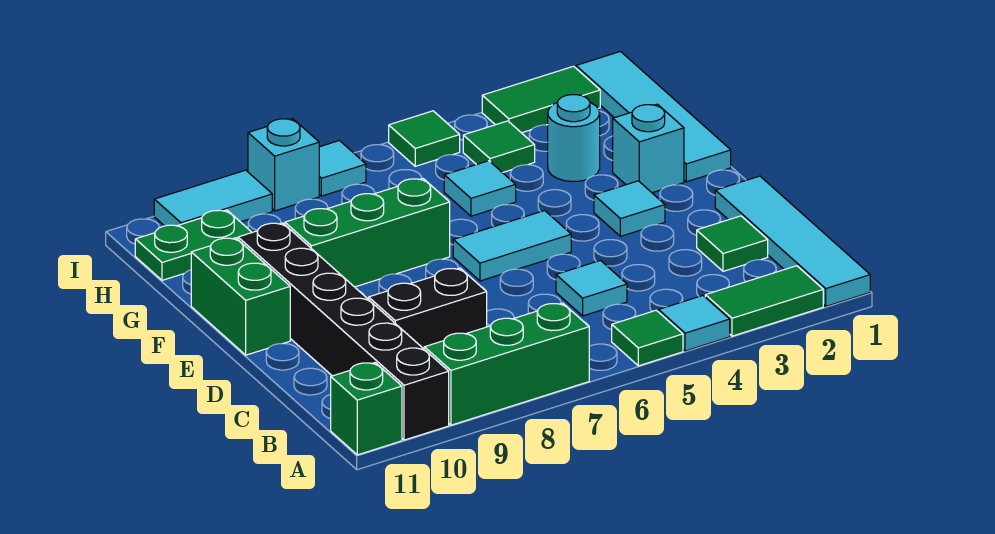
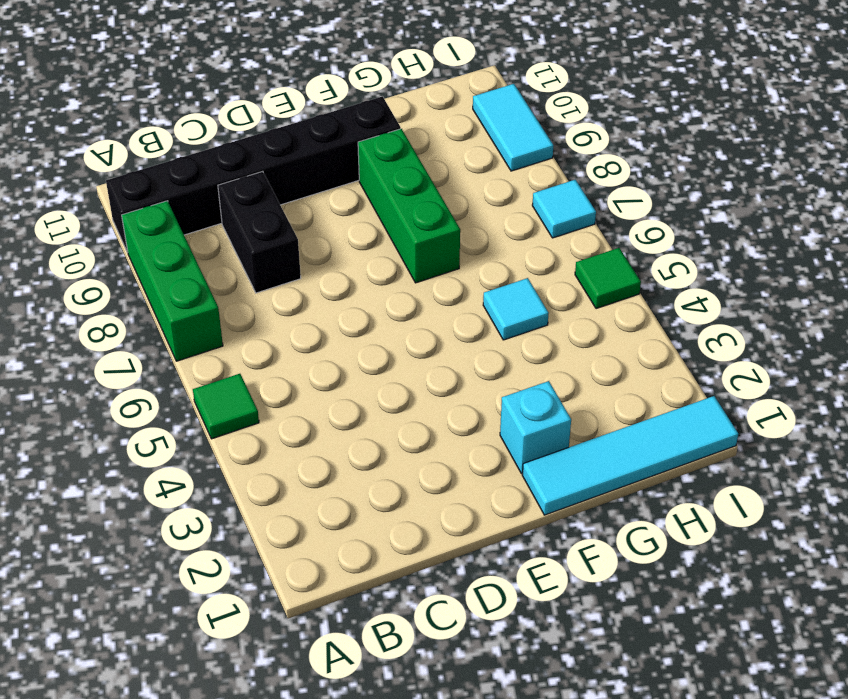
none -> cyan tile A1:D1 level 1
none -> green tile A2:A3 level 1
none -> cyan tile A4 level 1

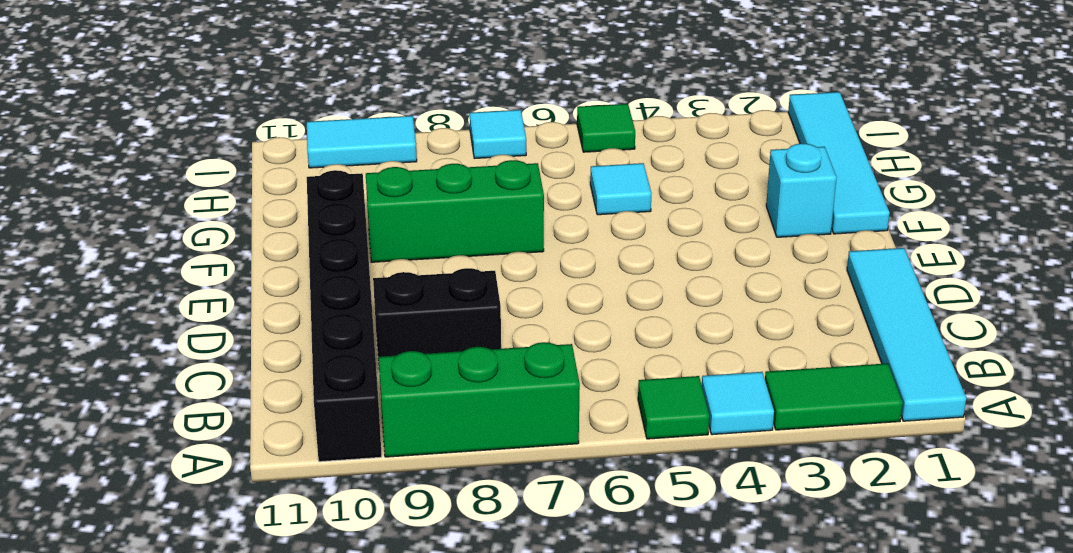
none -> green brick A11 level 1
none -> green tile C2 level 1
none -> cyan tile C5 level 1

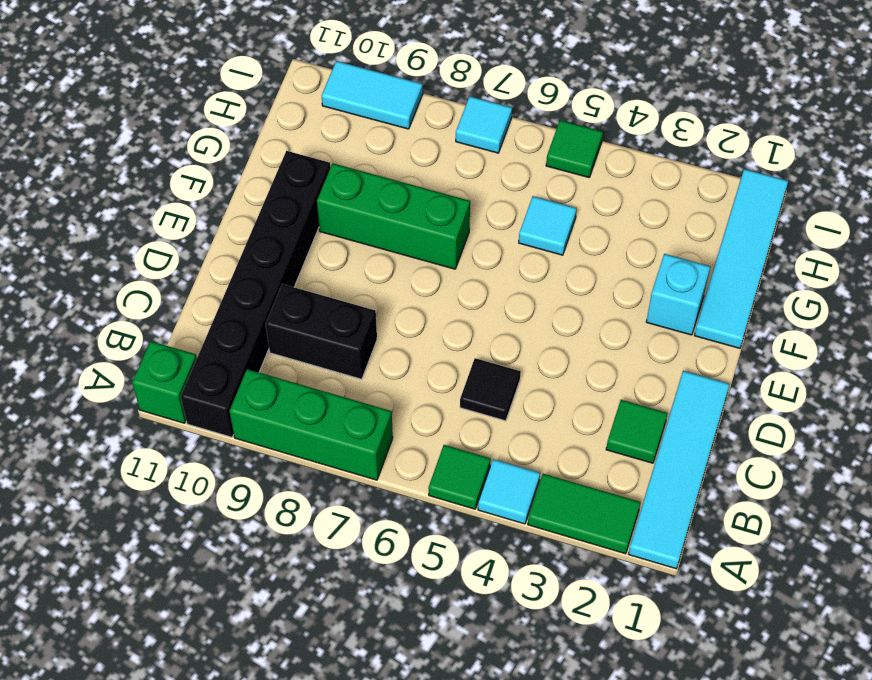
black tile C5 level 1 -> cyan tile C5 level 1
none -> cyan tile E3 level 1
none -> cyan tile E5:E6 level 1
none -> green brick E11:F11 level 1

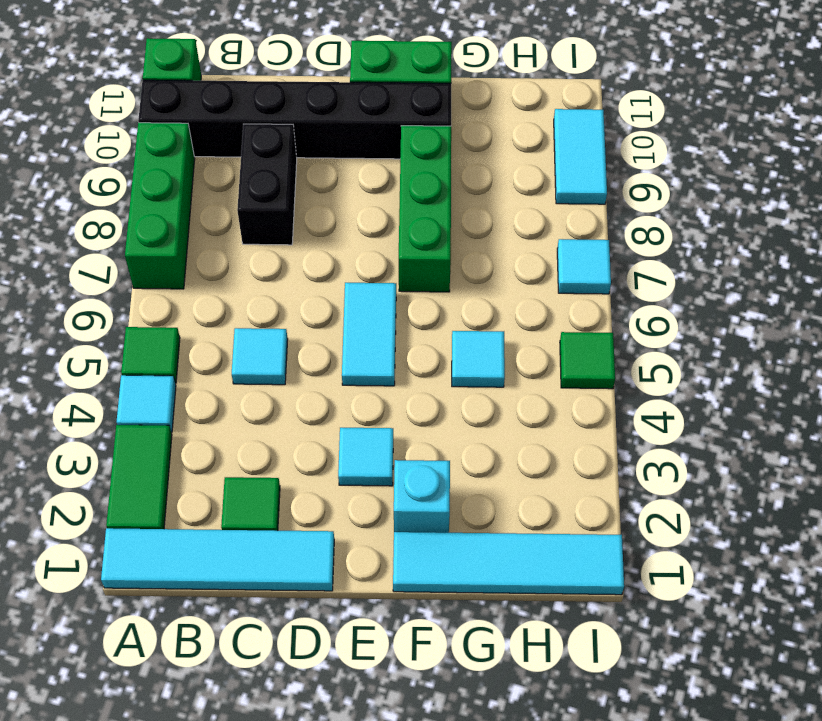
none -> cyan round brick G3 level 1
none -> green tile H4 level 1
none -> green plate H10:H11 level 1

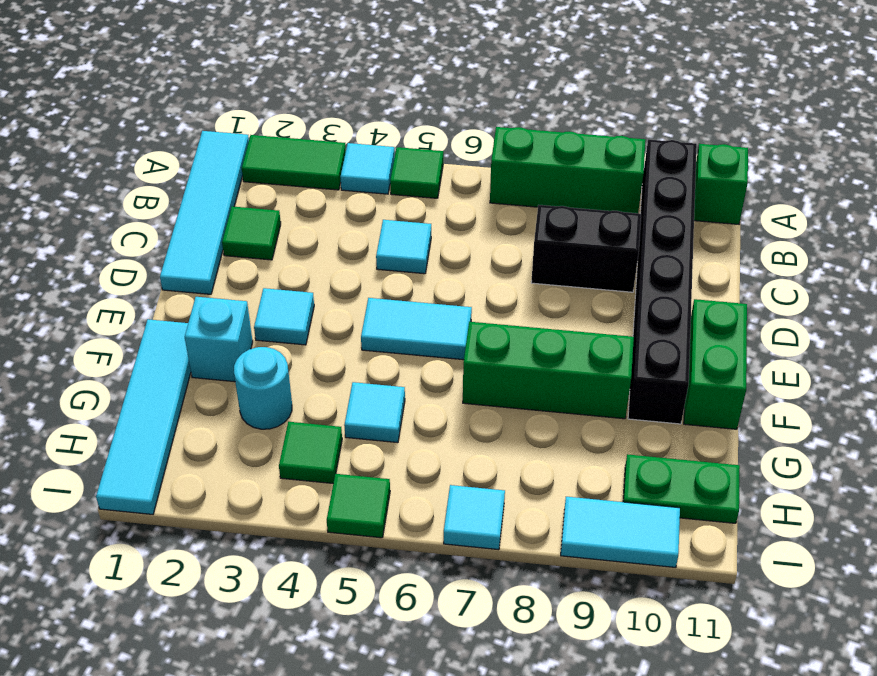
none -> green tile I2:I3 level 1
none -> cyan brick I8 level 1

